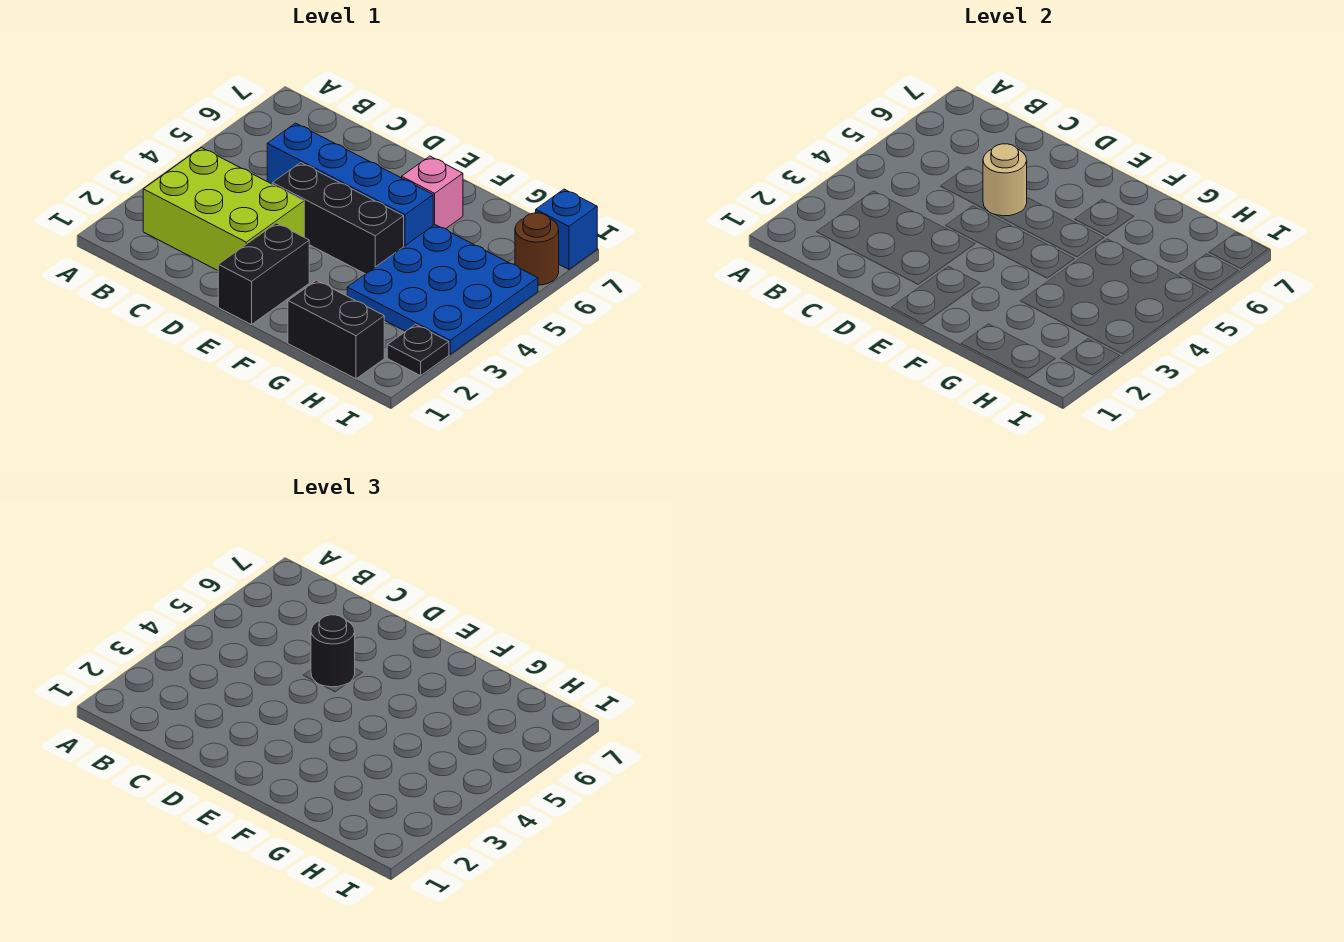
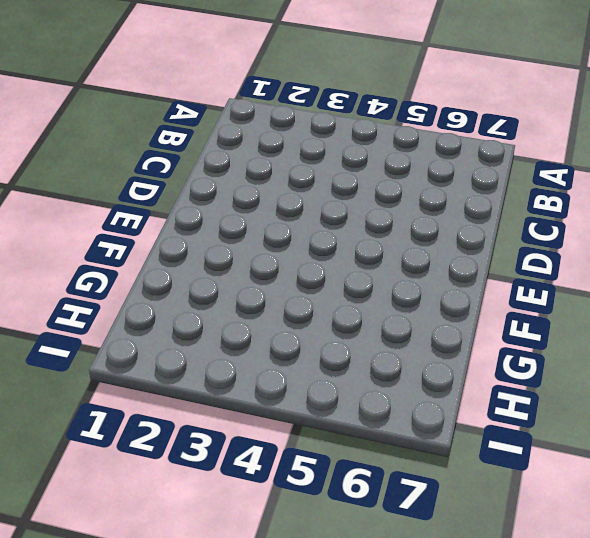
none -> lime brick B2:D3 level 1
none -> blue brick C5:F5 level 1
none -> black brick D4:F4 level 1

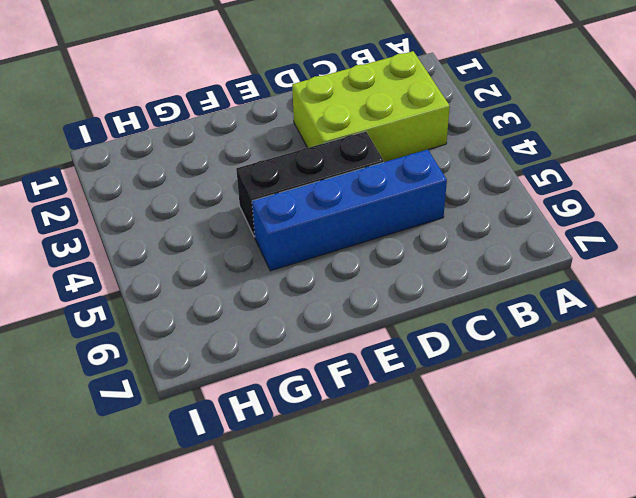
none -> black brick E1:E2 level 1
none -> pink brick F6 level 1
none -> black brick G1:H1 level 1

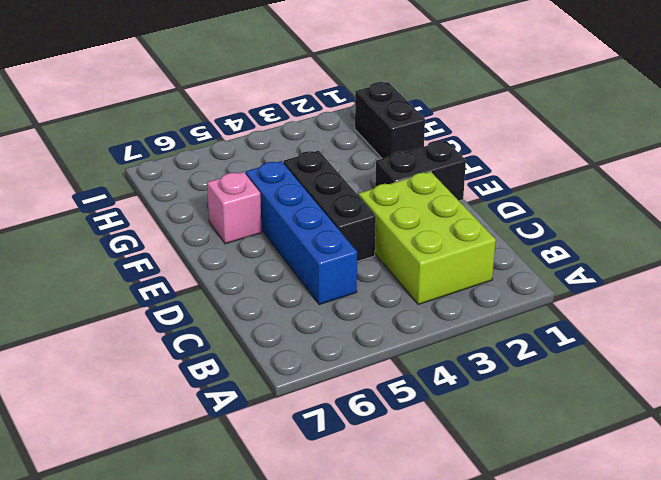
none -> blue plate G3:I5 level 1
none -> black plate I2 level 1
none -> brown round brick I6 level 1

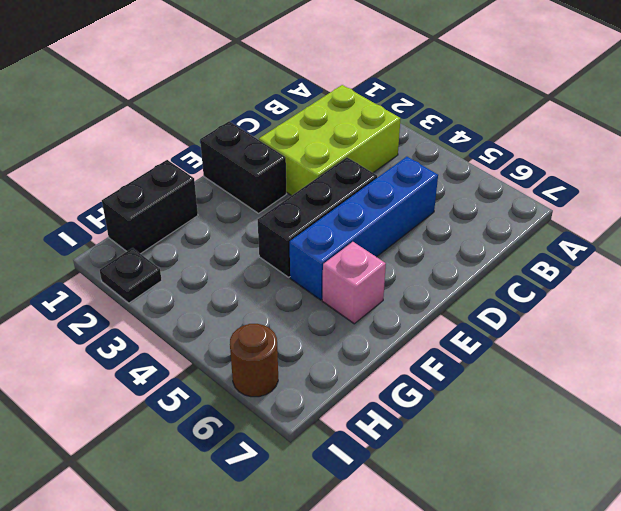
none -> blue plate G3:I5 level 1
none -> blue brick I7 level 1
none -> tan round brick D5 level 2

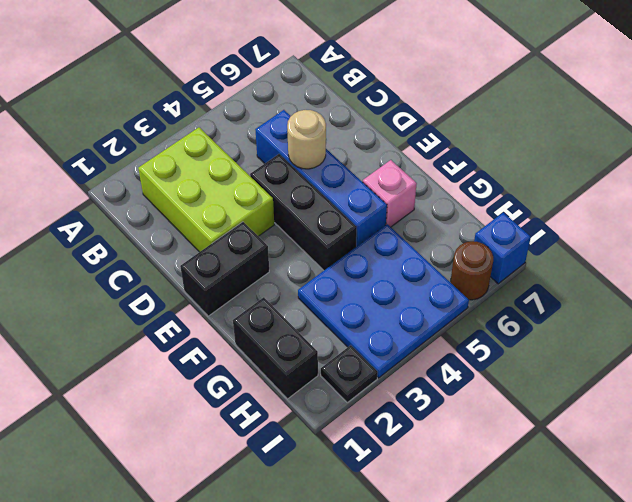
none -> black round brick D5 level 3

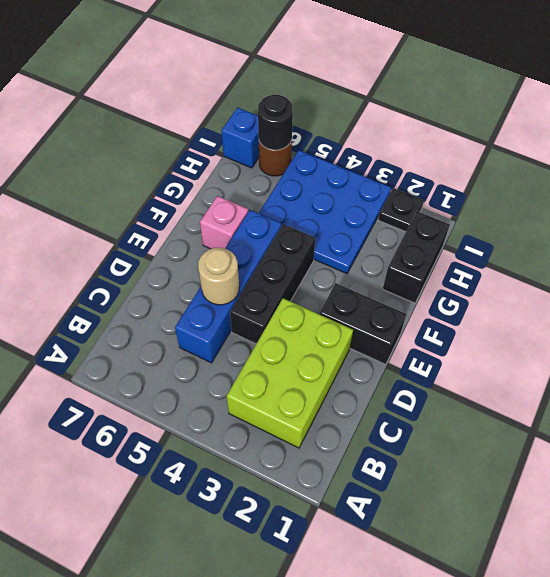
black round brick I6 level 2 -> black round brick D5 level 3

